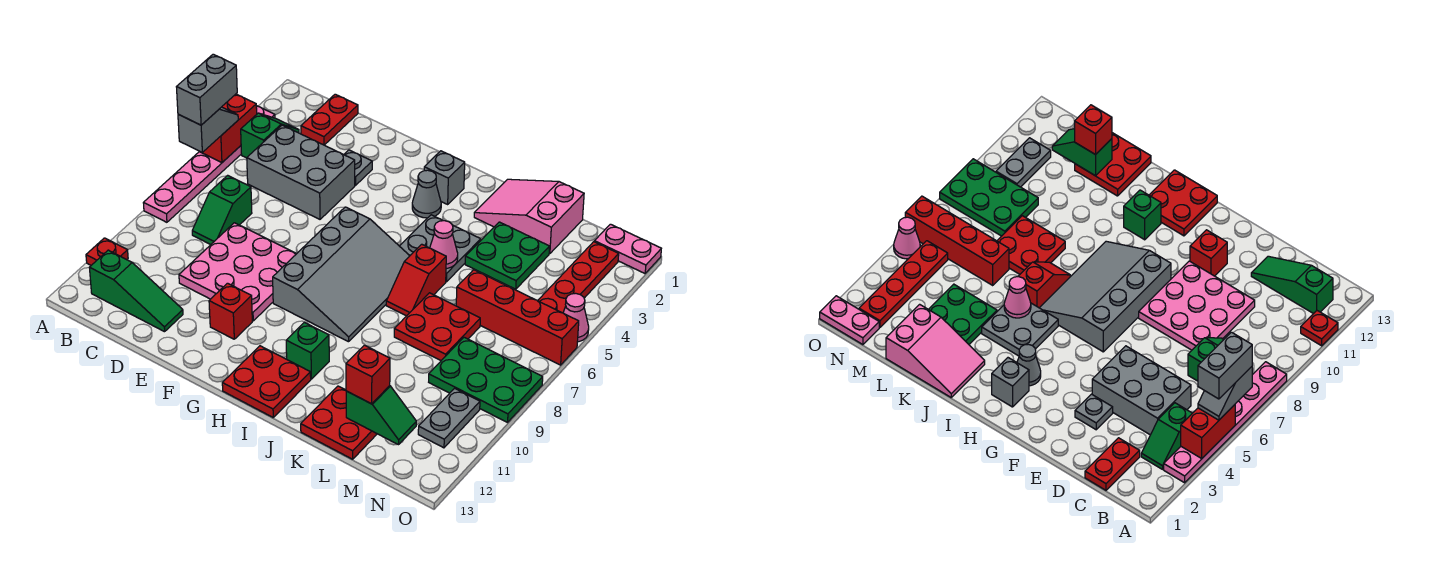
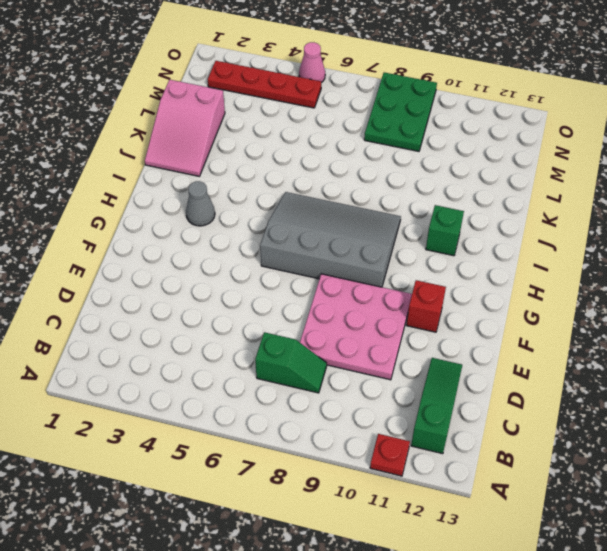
none -> pink plate A3:A8 level 1
none -> green slope B3:B4 level 1 top 4
none -> red plate C1:C2 level 1
none -> grey brick C4:E5 level 1

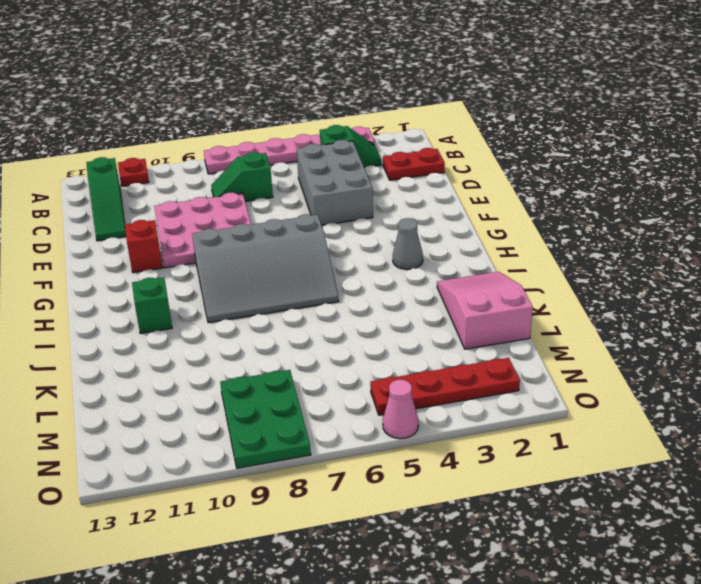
none -> grey plate E3 level 1
none -> grey brick H2 level 1
none -> red plate H12:I13 level 1
none -> grey plate I4:J5 level 1

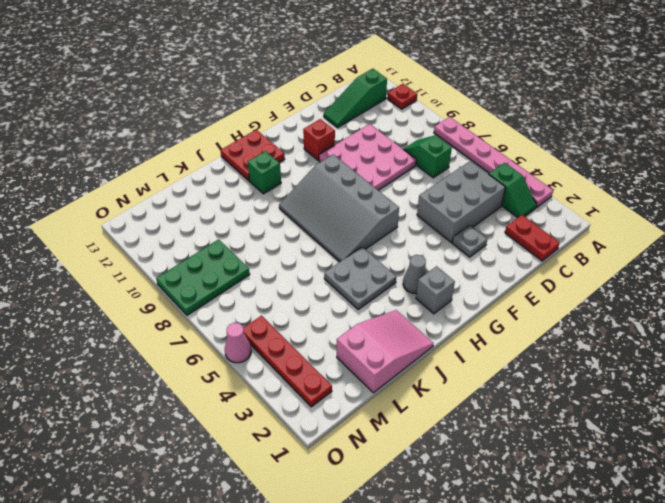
none -> red slope J6:J7 level 1 top 6
none -> green plate K3:L4 level 1
none -> red plate K7:L8 level 1
none -> red plate K12:L13 level 1

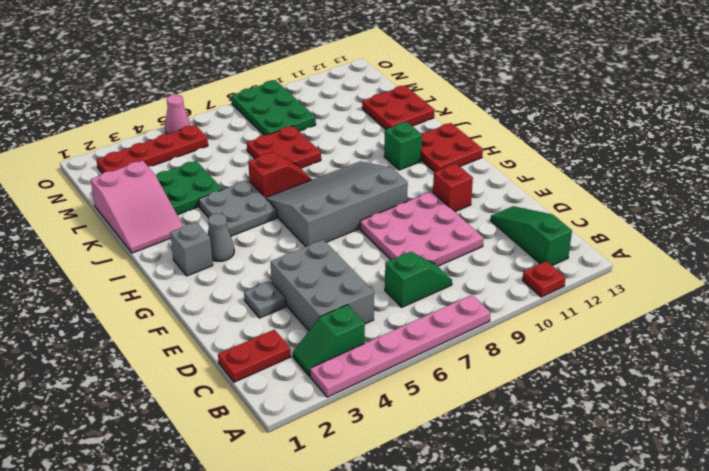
none -> red brick L6:O6 level 1
none -> pink plate N1:O1 level 1
none -> grey plate N10:N11 level 1
none -> red brick A4:A5 level 2

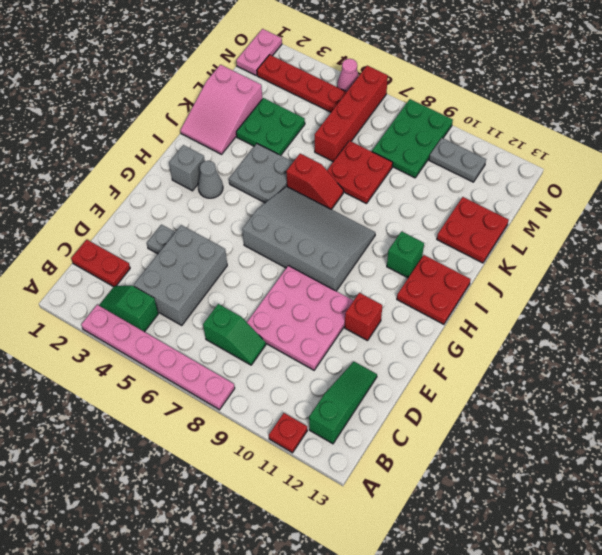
none -> red brick A4:A5 level 2
none -> pink cone J5 level 2
none -> green slope L12:M12 level 2 top L
none -> grey slope A5:A6 level 3 top 6

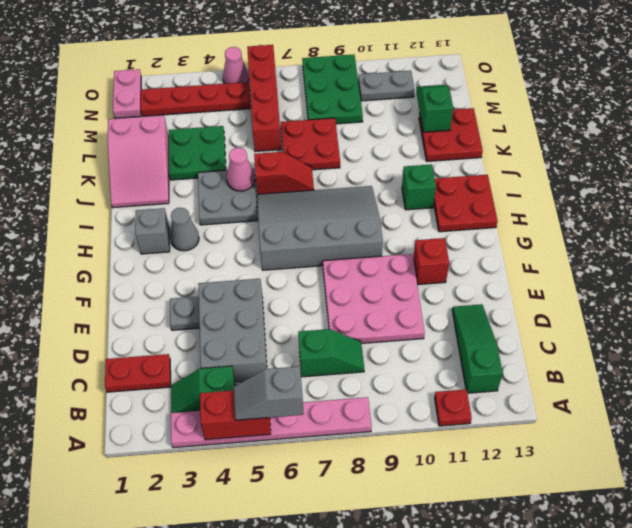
none -> red brick L12 level 3
none -> grey brick A5:A6 level 4

